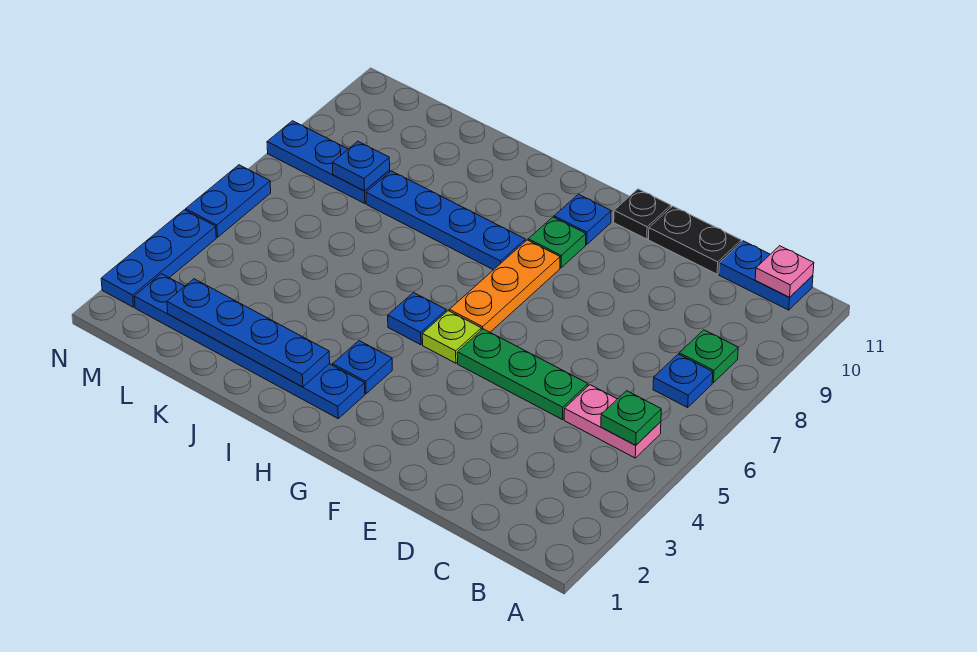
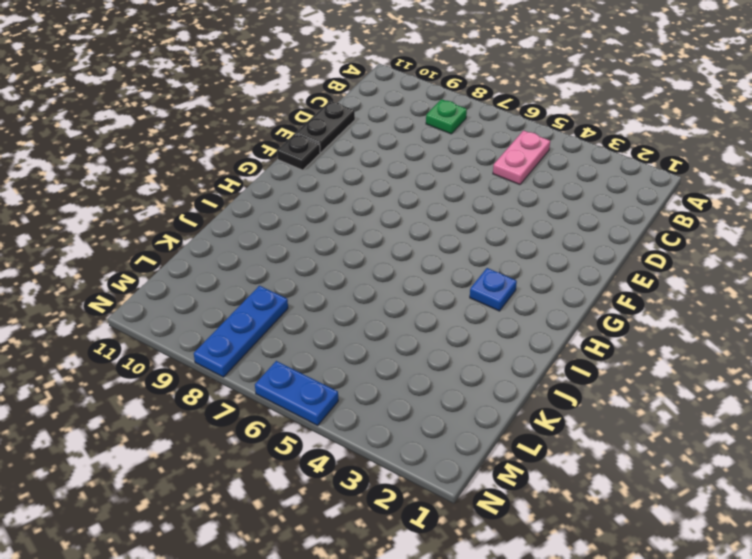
none -> blue plate B7 level 1
none -> blue plate B11:C11 level 1
none -> green plate D5:F5 level 1

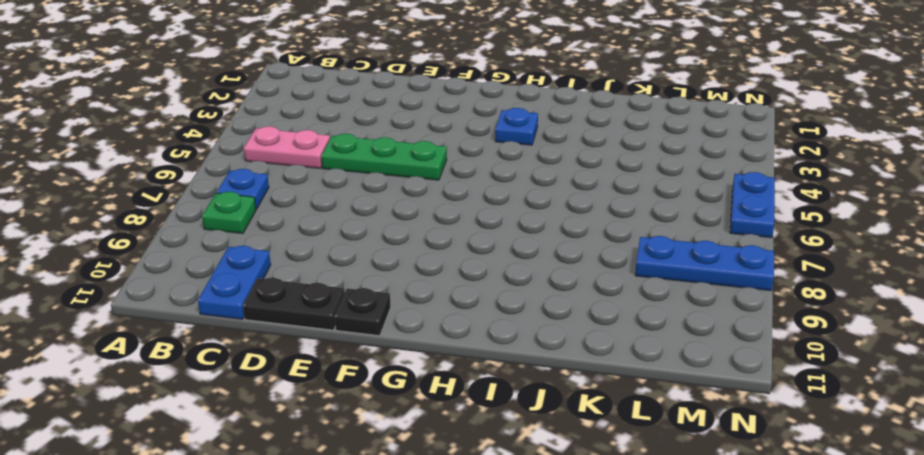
blue plate C10:C11 level 1 -> blue plate B11:C11 level 1
none -> lime plate G5 level 1
none -> orange plate G6:G8 level 1
none -> green plate G9 level 1

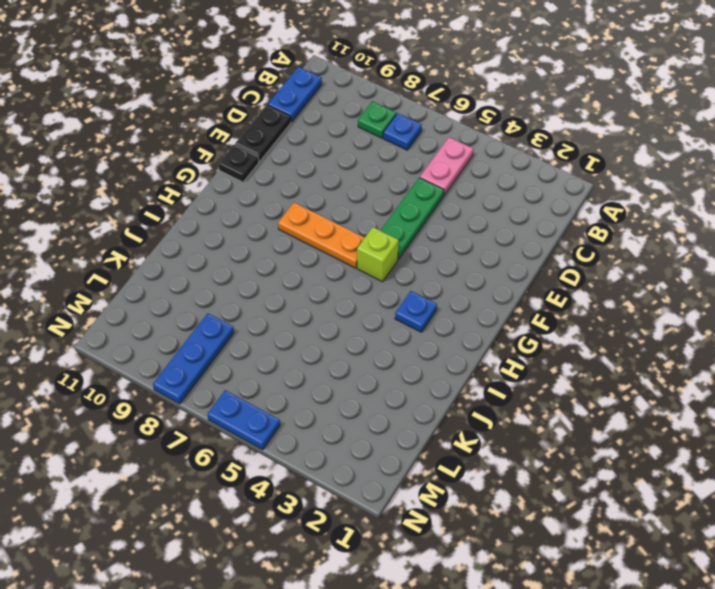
lime brick G5 level 1 -> lime plate G5 level 1
none -> green plate G9 level 1
none -> blue plate G10 level 1
none -> blue plate H2:M2 level 1

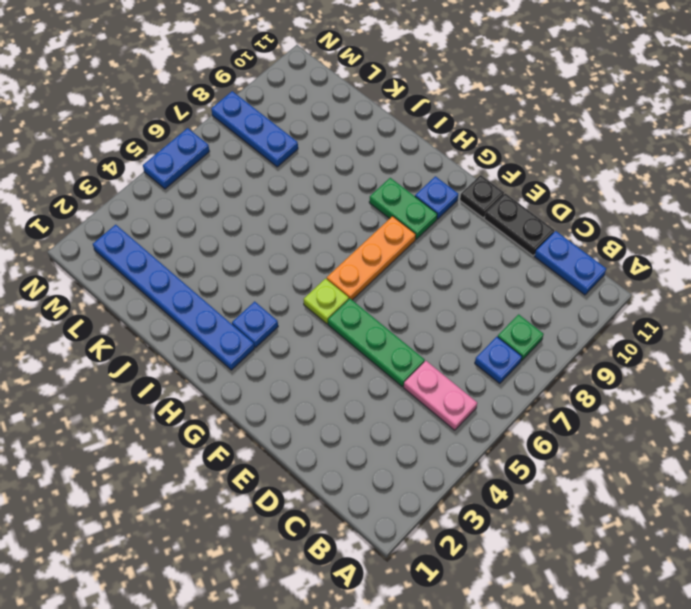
green plate G9:H9 level 1 -> green plate G9 level 1
none -> blue plate H5 level 1
none -> blue plate H8:K8 level 1
none -> blue plate N2:N4 level 1

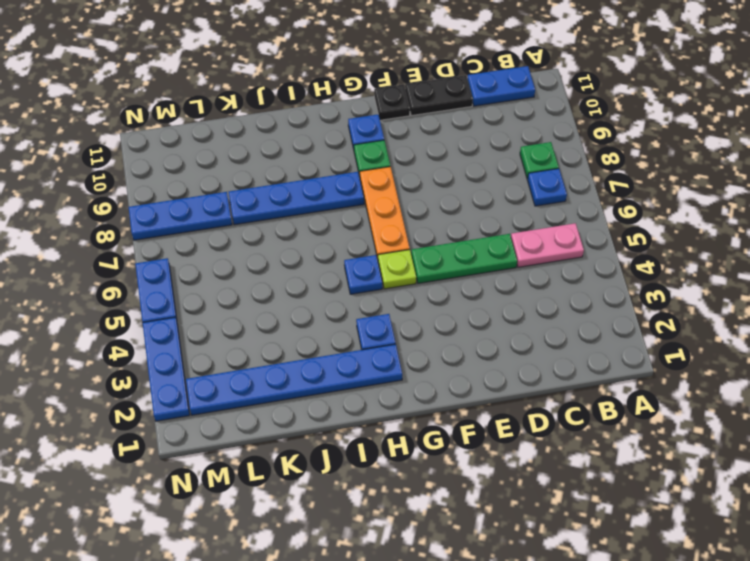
none -> green plate B5 level 2
none -> pink plate B11 level 2
none -> blue plate I2:L2 level 2

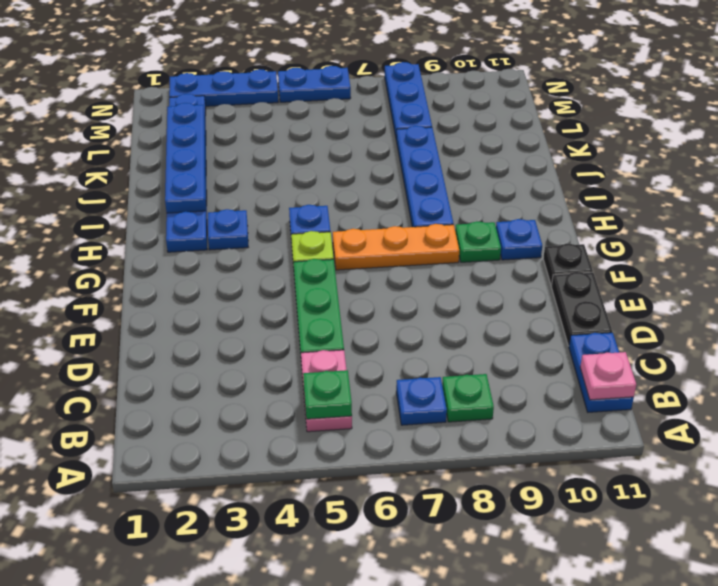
none -> blue plate L8 level 2

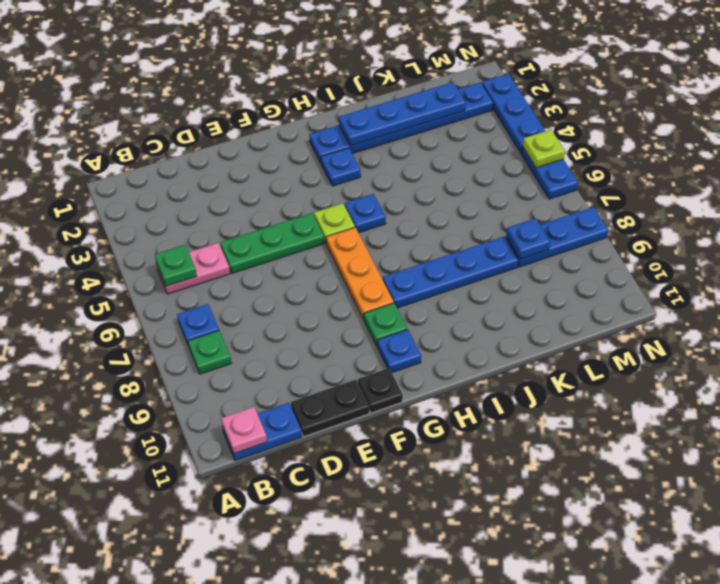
lime plate N5 level 2 -> none

